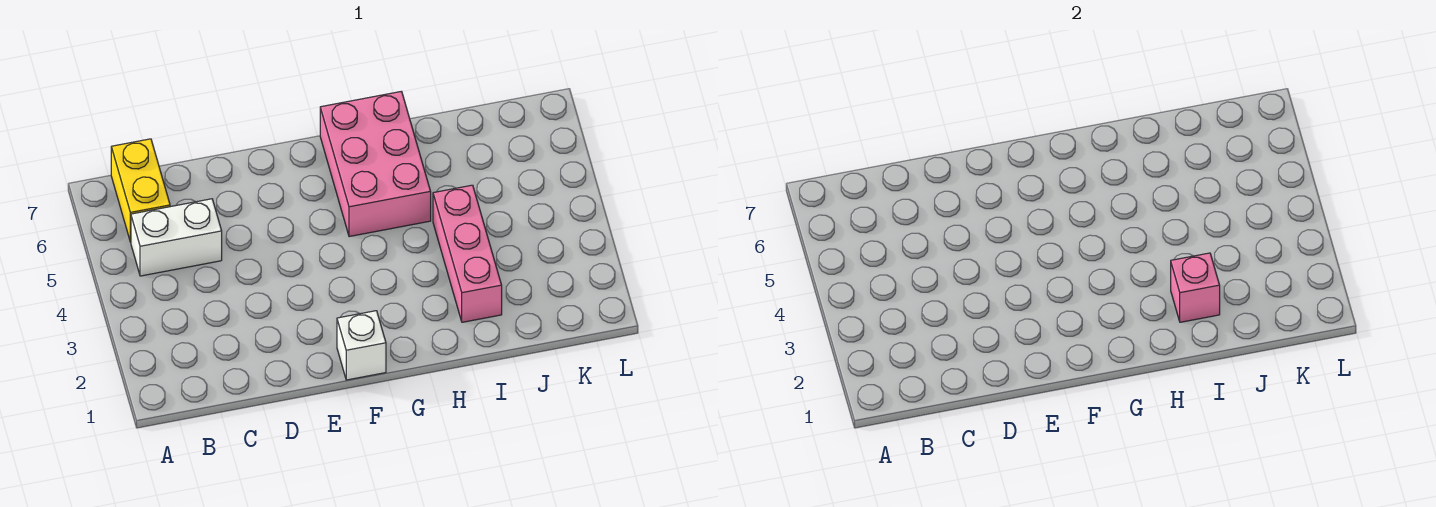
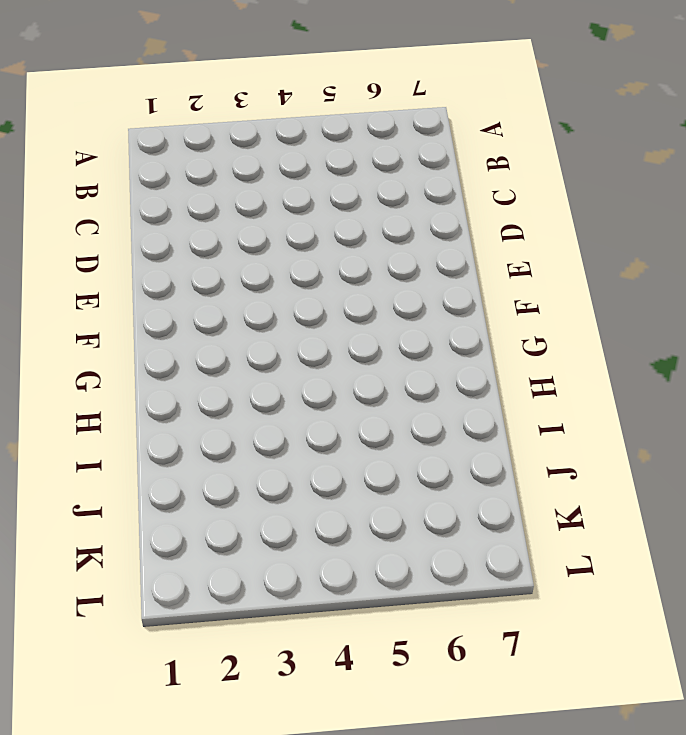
none -> white brick B5:C5 level 1
none -> yellow brick B6:B7 level 1

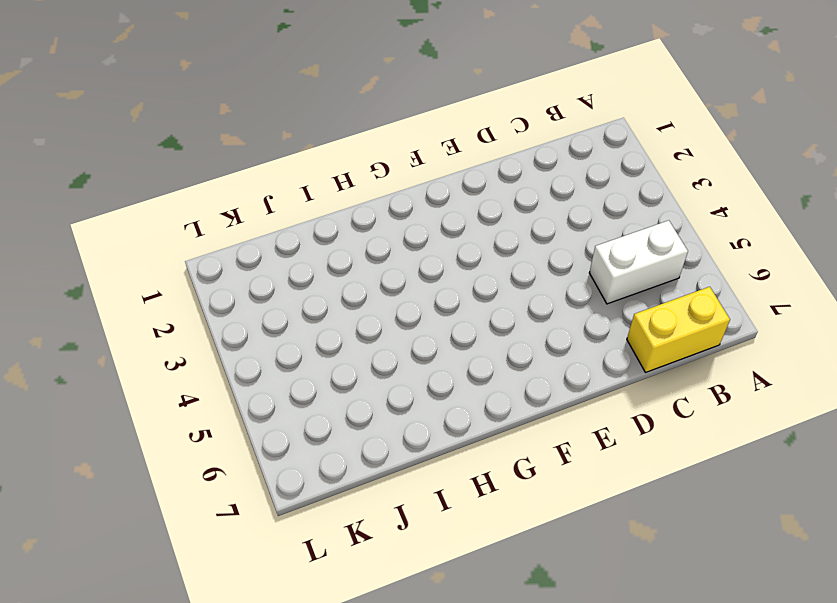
yellow brick B7:C7 level 1 -> yellow brick B6:B7 level 1
none -> white brick F1 level 1
none -> pink brick G5:H7 level 1

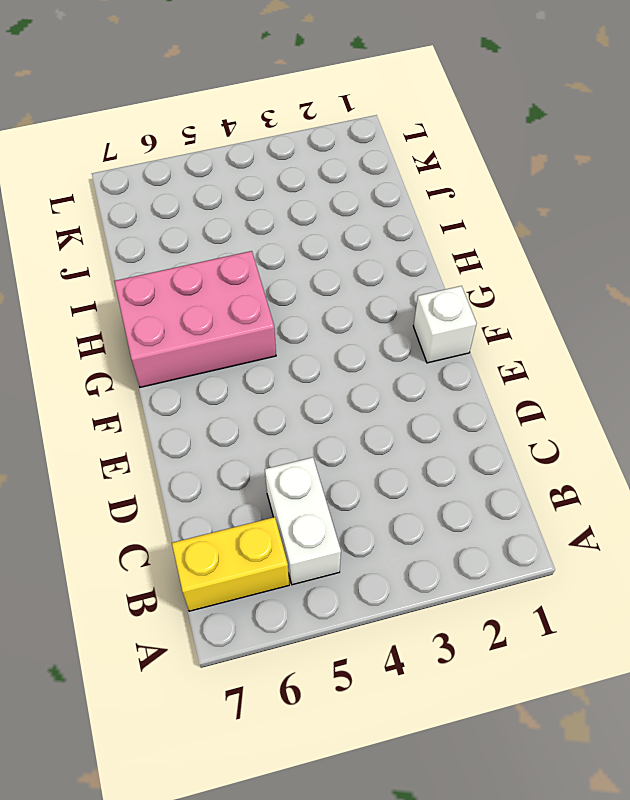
none -> pink brick I2:I4 level 1
none -> pink brick I2 level 2

